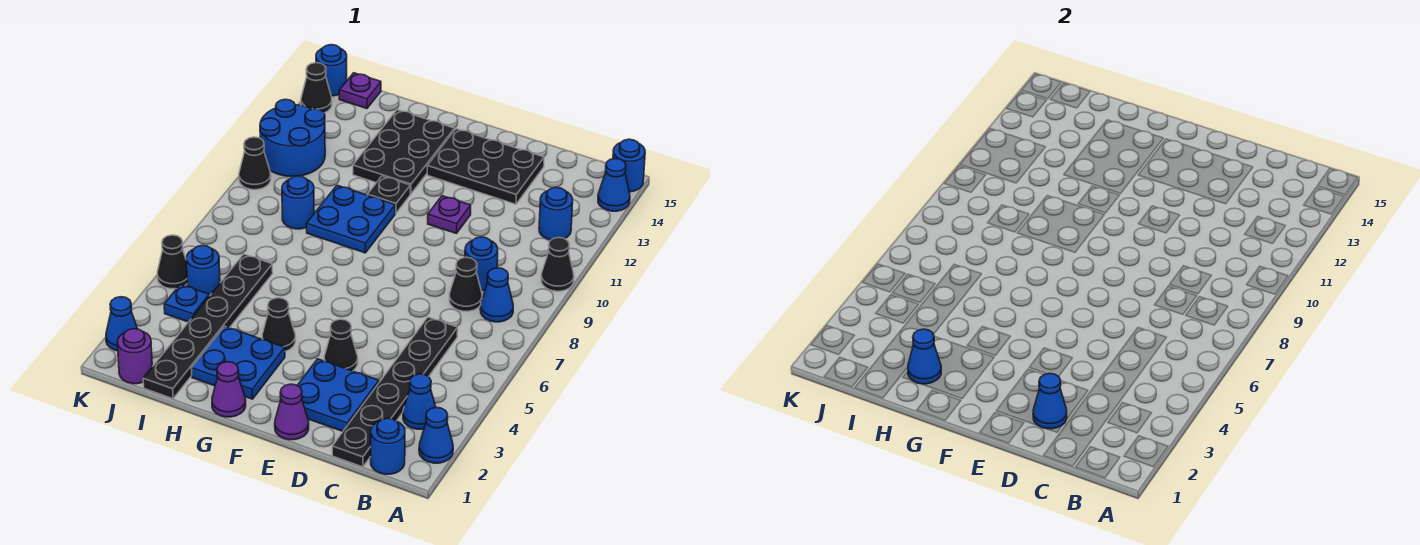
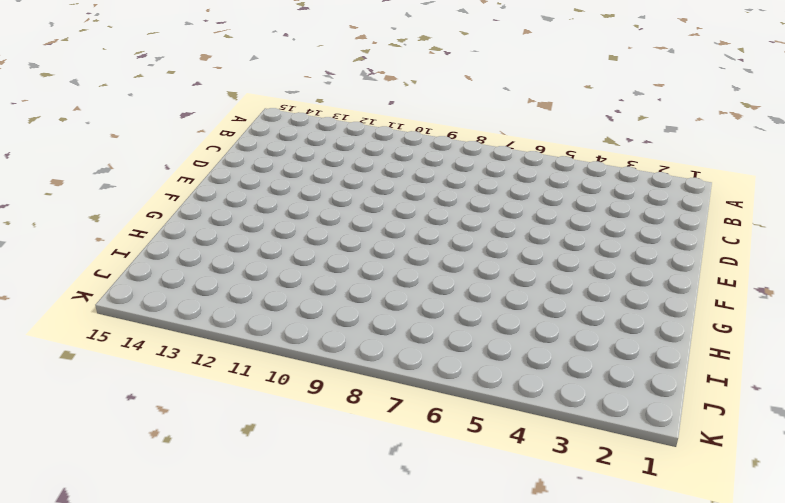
none -> blue cone A2 level 1
none -> black cone A10 level 1
none -> blue cone A14 level 1
none -> blue round brick A15 level 1

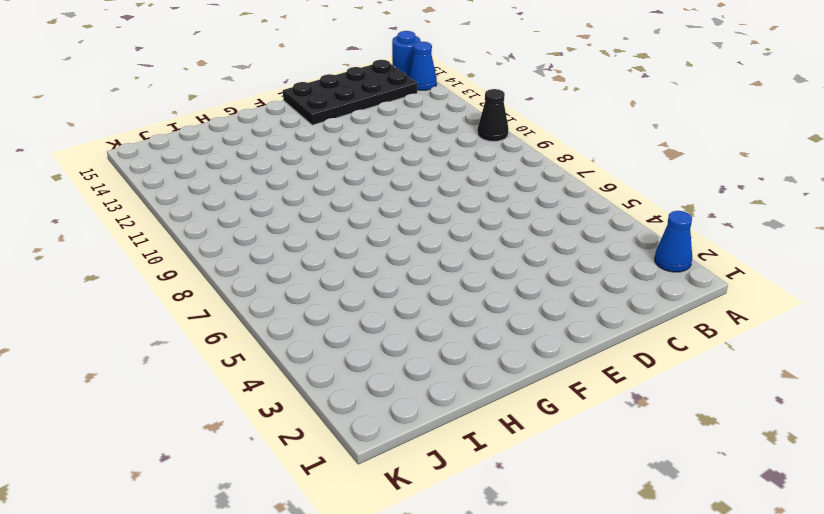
black plate B14:E15 level 1 -> black plate D13:F14 level 1
none -> blue round brick B1 level 1
none -> blue cone B3 level 1
none -> blue cone B8 level 1
none -> blue round brick B12 level 1

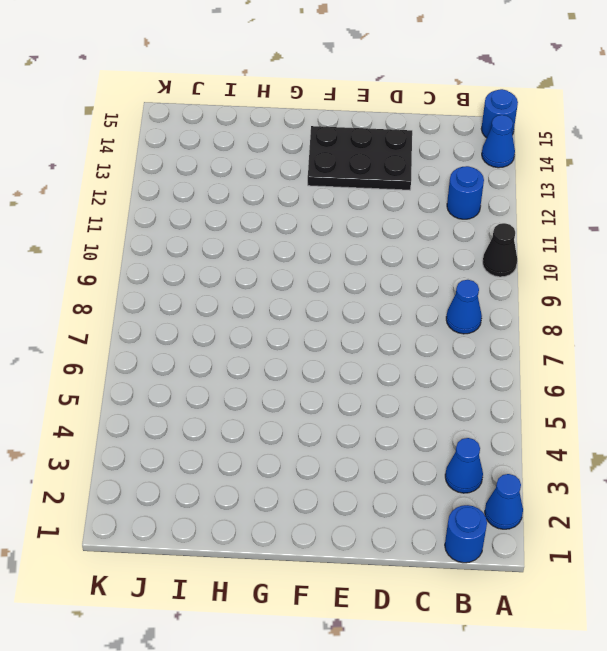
none -> black plate C1:C6 level 1
none -> black cone C8 level 1
none -> blue round brick C9 level 1
none -> blue plate D2:E3 level 1

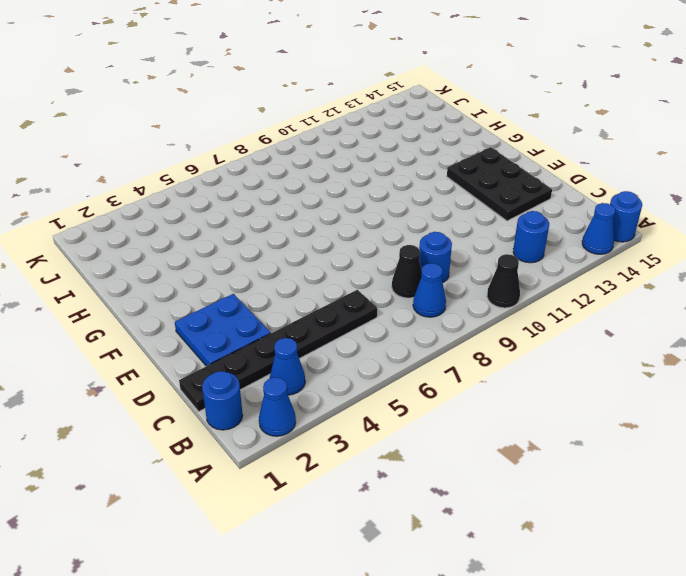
none -> purple cone E1 level 1
none -> black cone E4 level 1
none -> purple plate E11 level 1
none -> purple cone G1 level 1

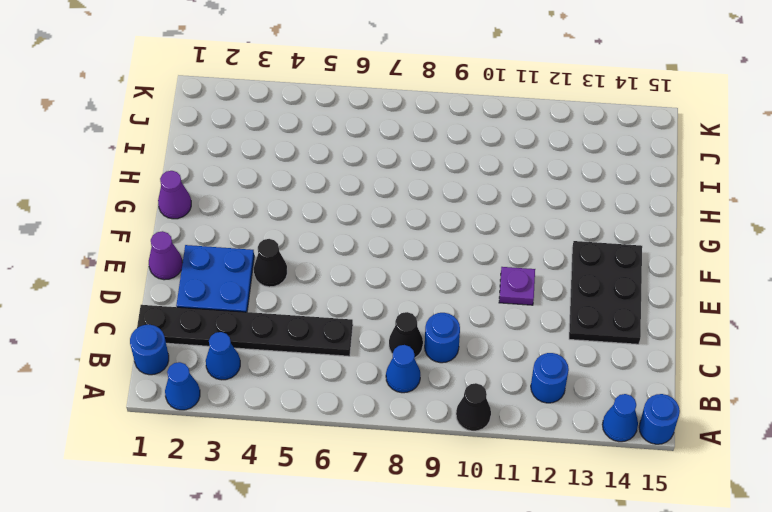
none -> blue plate G2:H3 level 1
none -> black cone G4 level 1
none -> blue plate G9:H10 level 1
none -> black plate G11 level 1

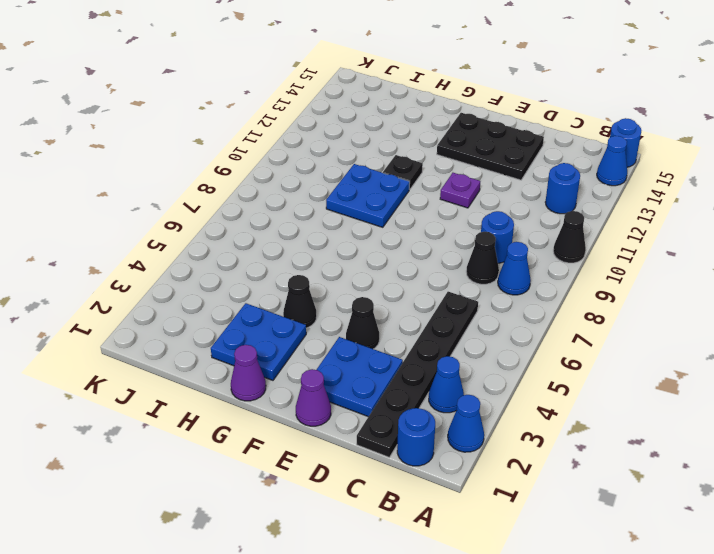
none -> black plate G12:H14 level 1
none -> black plate I1:I6 level 1
none -> blue round brick I9 level 1
none -> purple round brick J1 level 1

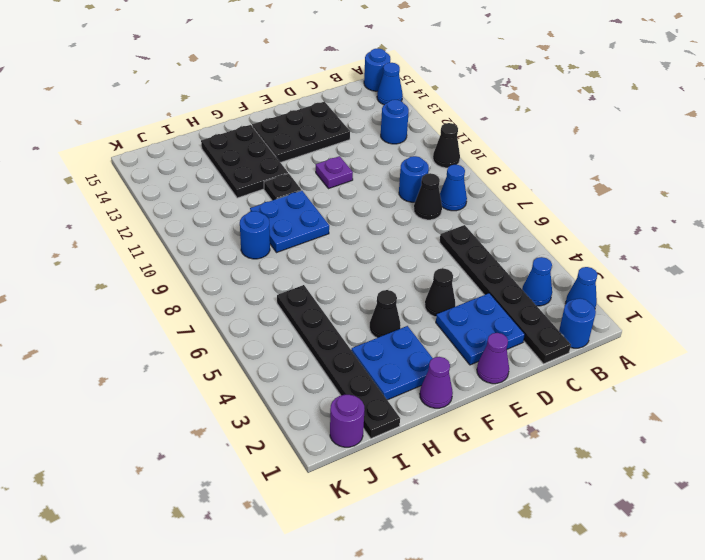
none -> blue plate J4 level 1
none -> blue round brick J5 level 1
none -> blue round brick J11:K12 level 1
none -> purple plate J15 level 1

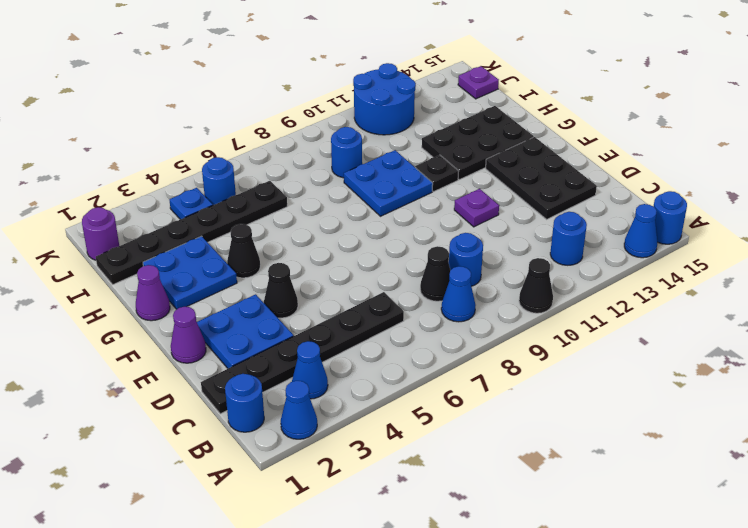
none -> blue cone K2 level 1
none -> black cone K5 level 1
none -> black cone K10 level 1
none -> black cone K14 level 1

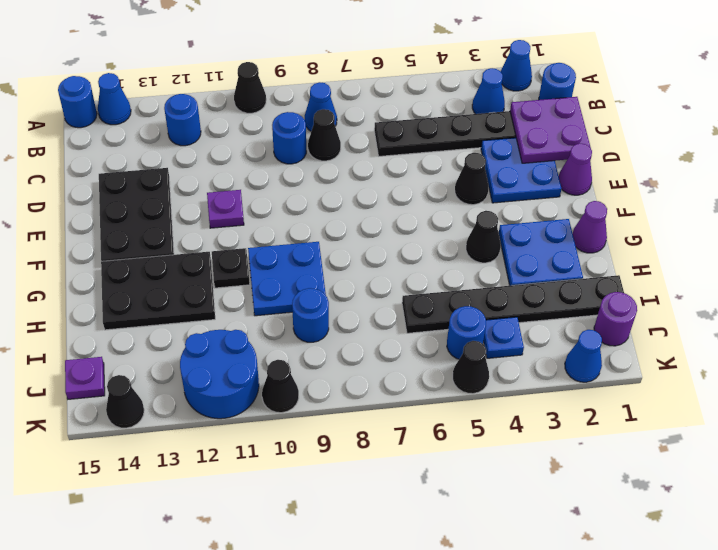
purple plate C1:D2 level 2 -> blue cone D2 level 2
none -> blue round brick K15 level 1
none -> blue cone H2 level 2

